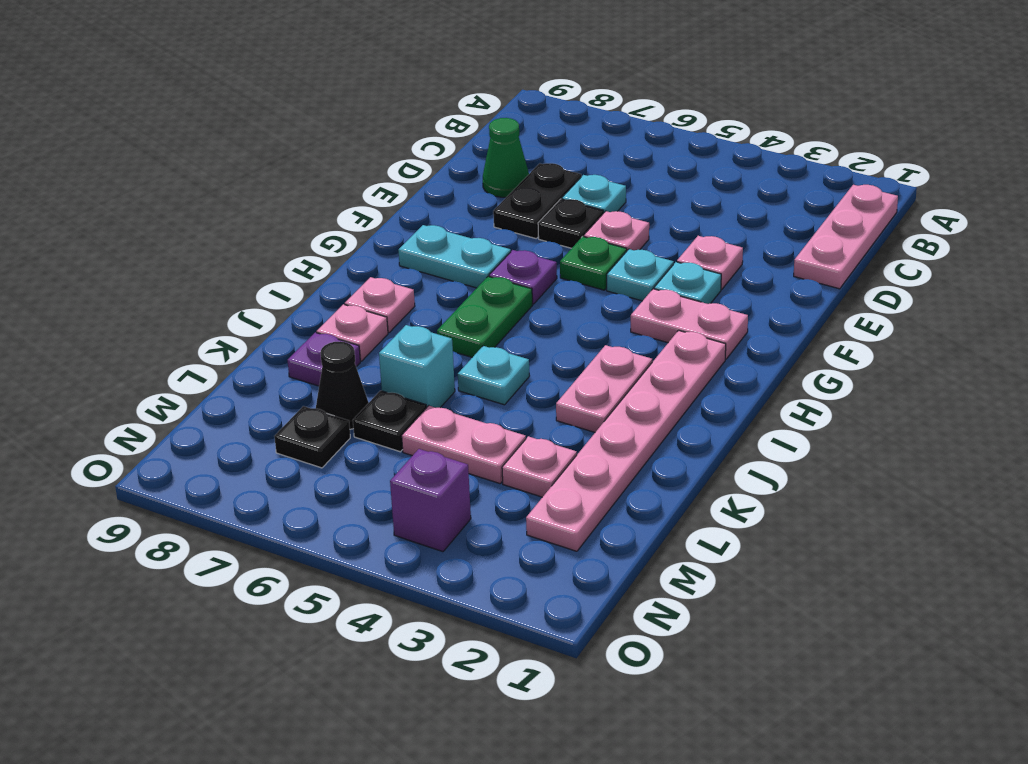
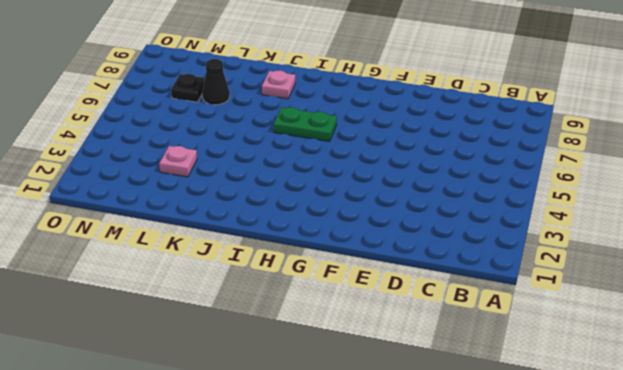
none -> pink plate B1:D1 level 1
none -> cyan plate D6 level 1
none -> black plate D7:E7 level 1

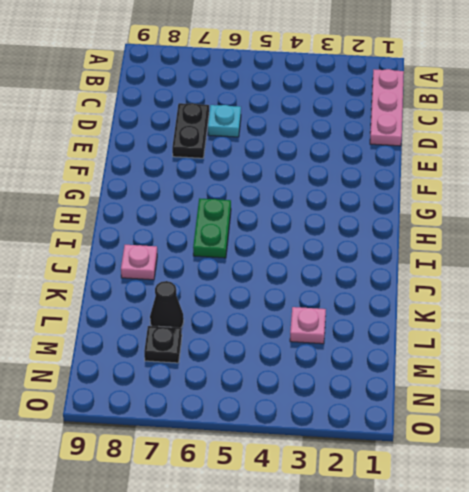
none -> green cone D8 level 1
none -> pink plate E3 level 1
none -> pink plate E5 level 1

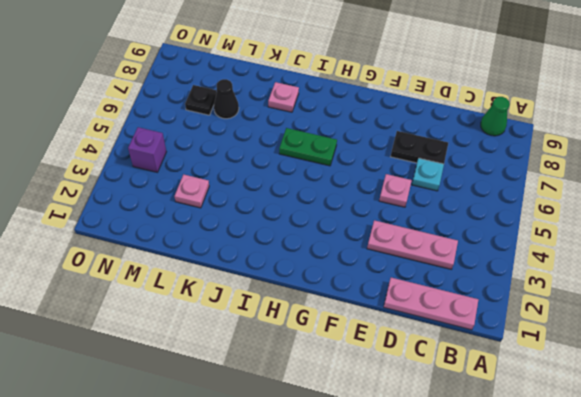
green cone B9 level 1 -> green cone D8 level 1
pink plate C3:E3 level 1 -> pink plate E3 level 1
none -> black plate E6 level 1
none -> cyan plate F3 level 1
none -> cyan plate F4 level 1

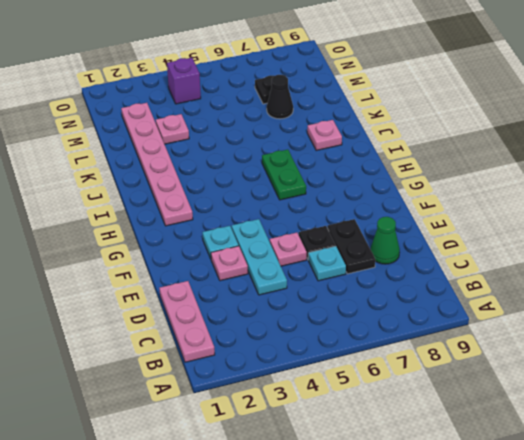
cyan plate D4:F4 level 1 -> cyan plate F4 level 1
none -> green plate F5 level 1
none -> pink plate G2:G3 level 1
none -> purple plate G6 level 1

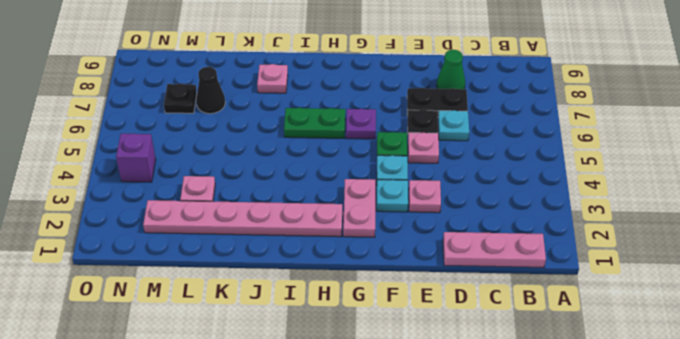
none -> cyan plate G7:G8 level 1
none -> pink plate I3:J3 level 1
none -> pink plate I8 level 1

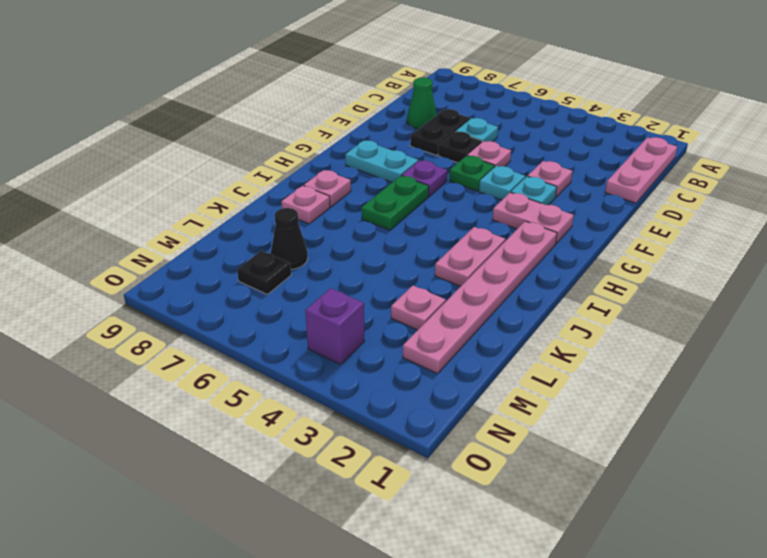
none -> cyan plate J5 level 1
none -> cyan brick K6 level 1
none -> purple plate K8 level 1

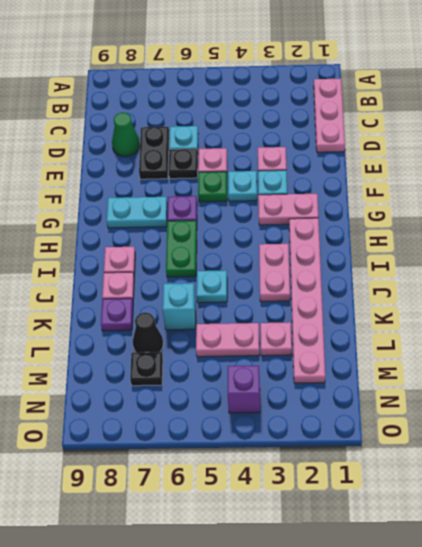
none -> black plate L6 level 1

